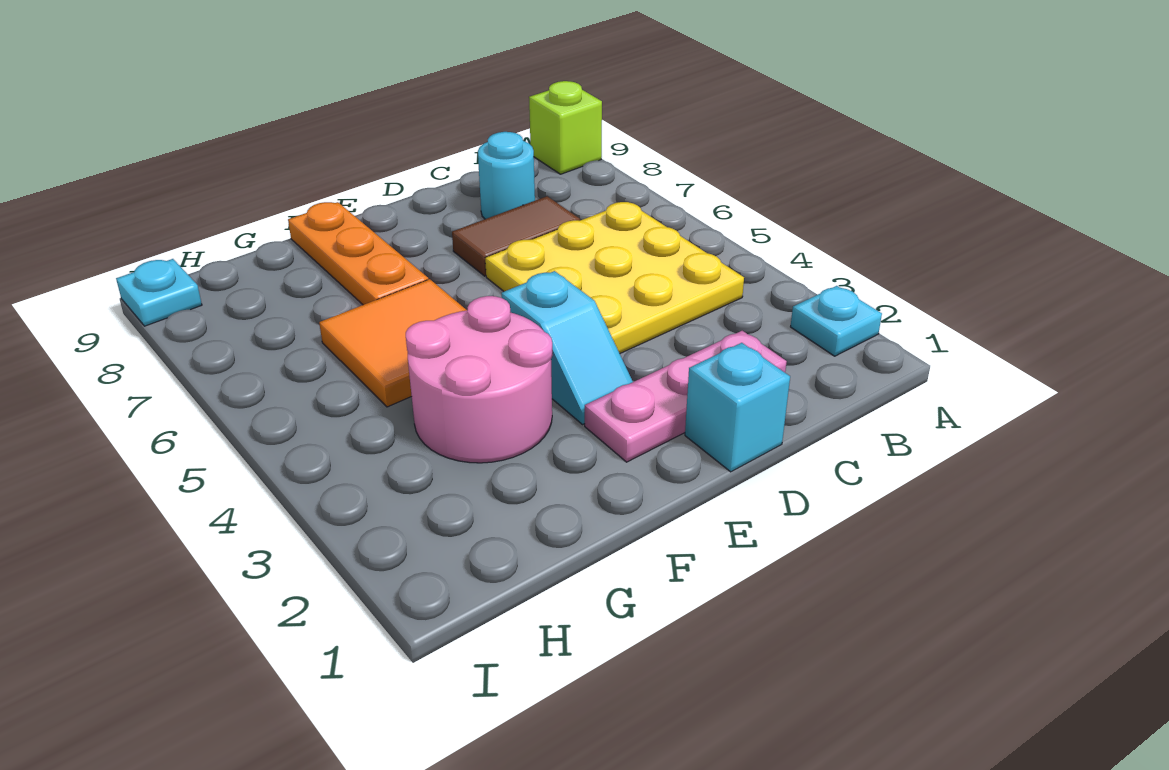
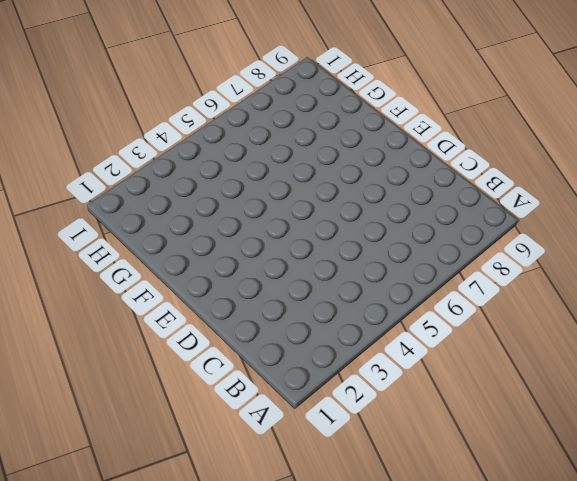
none -> cyan plate A2 level 1
none -> lime brick A9 level 1
none -> yellow plate B4:D6 level 1

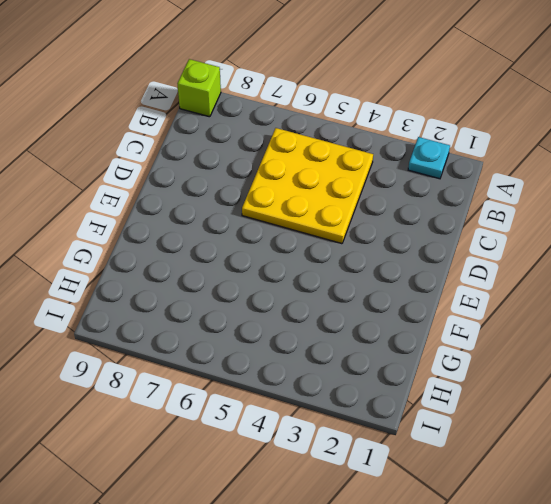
none -> pink plate C2:E2 level 1
none -> brown tile C7:D7 level 1
none -> cyan round brick C8 level 1

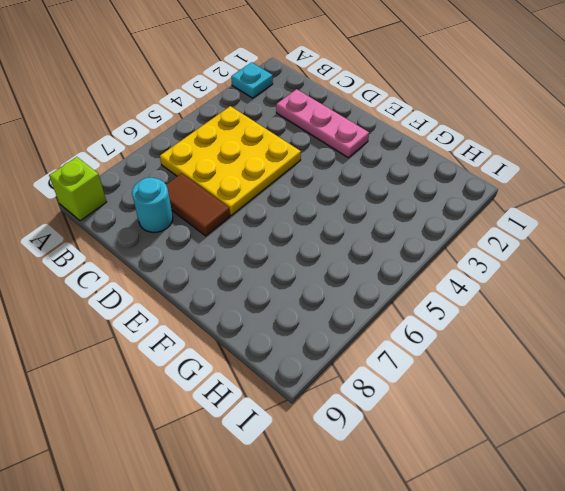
none -> cyan brick D1 level 1
none -> cyan slope E3:E4 level 1 top 4
none -> pink round brick F3:G4 level 1

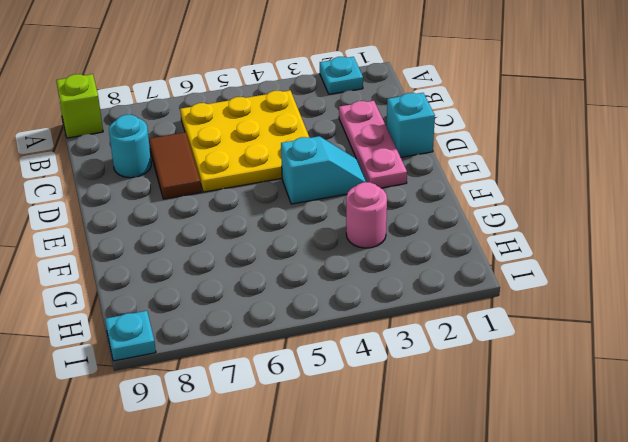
pink round brick G3 level 1 -> pink round brick F3:G4 level 1
none -> orange tile F5:G6 level 1
none -> orange plate F7:F9 level 1

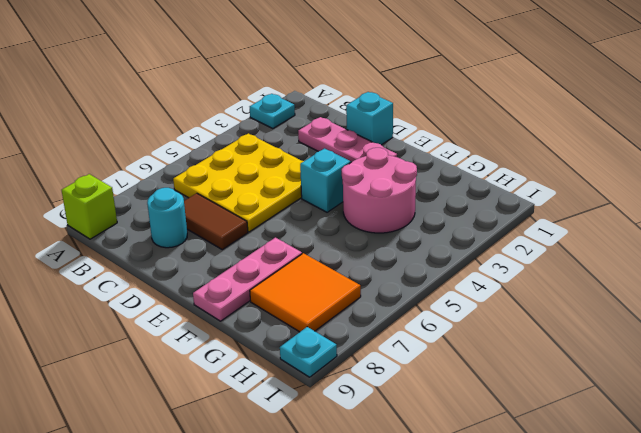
pink plate F7:F9 level 1 -> orange plate F7:F9 level 1
orange tile G7:H8 level 1 -> orange tile F5:G6 level 1

